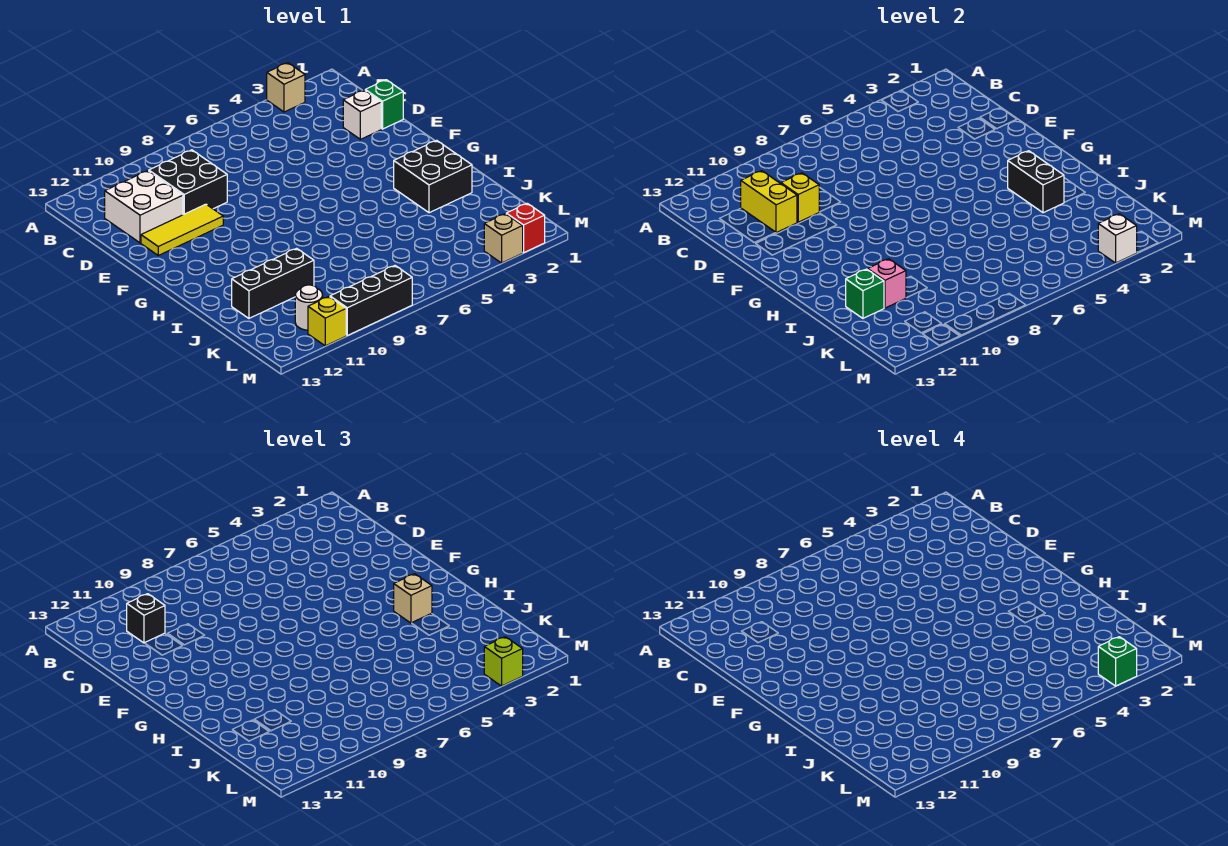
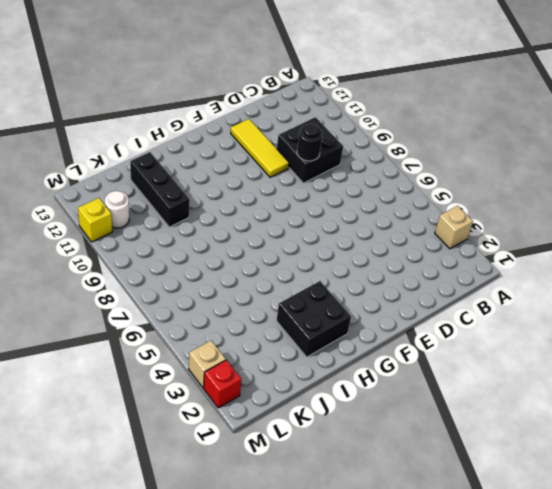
black round brick D9 level 2 -> none
none -> white brick C11:D12 level 1
none -> green brick D1 level 1
none -> white brick D2 level 1

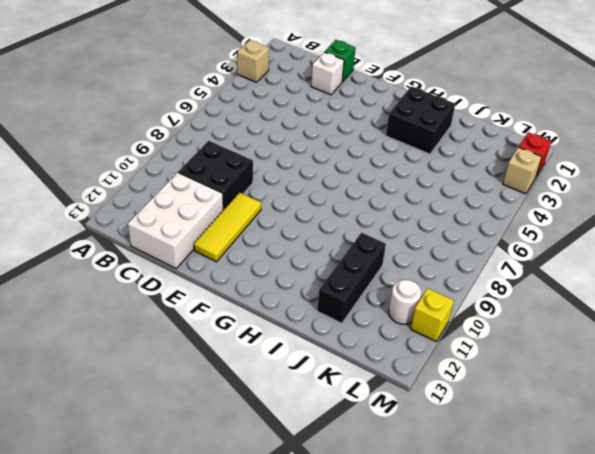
white brick C11:D13 level 1 -> white brick C11:D12 level 1
none -> black brick M8:M10 level 1
none -> yellow brick C11:D11 level 2
none -> yellow brick D10 level 2

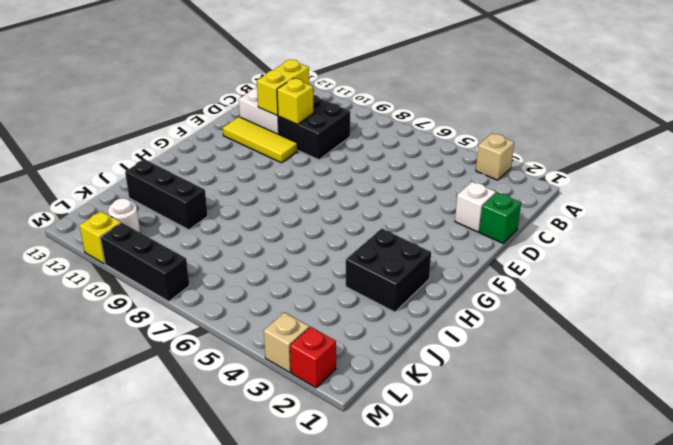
none -> black brick H3:I3 level 2
none -> pink brick J11 level 2
none -> green brick J12 level 2

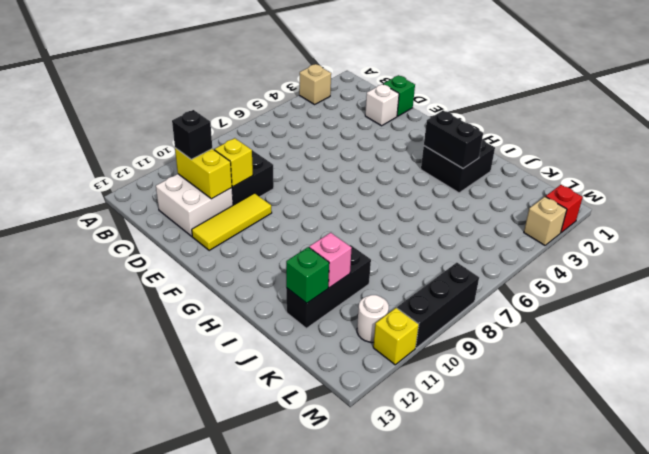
none -> white brick M3 level 2
none -> tan brick H3 level 3
none -> lime brick M3 level 3

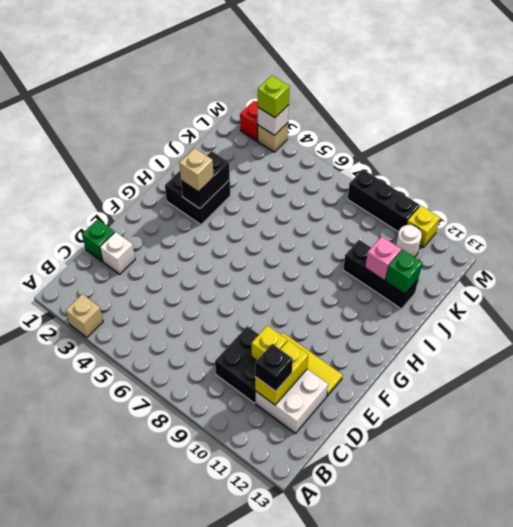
none -> green brick M3 level 4

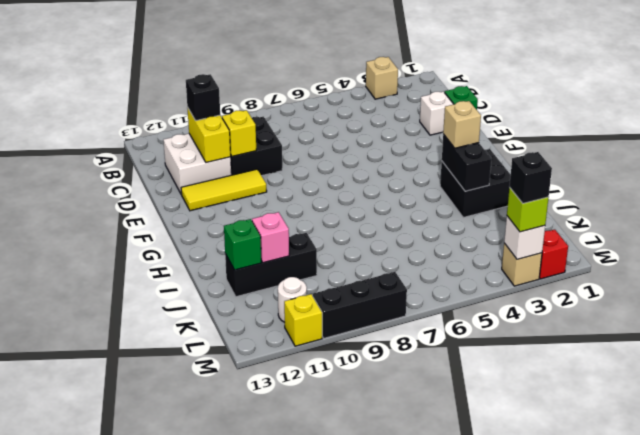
black brick M3 level 4 -> green brick M3 level 4

